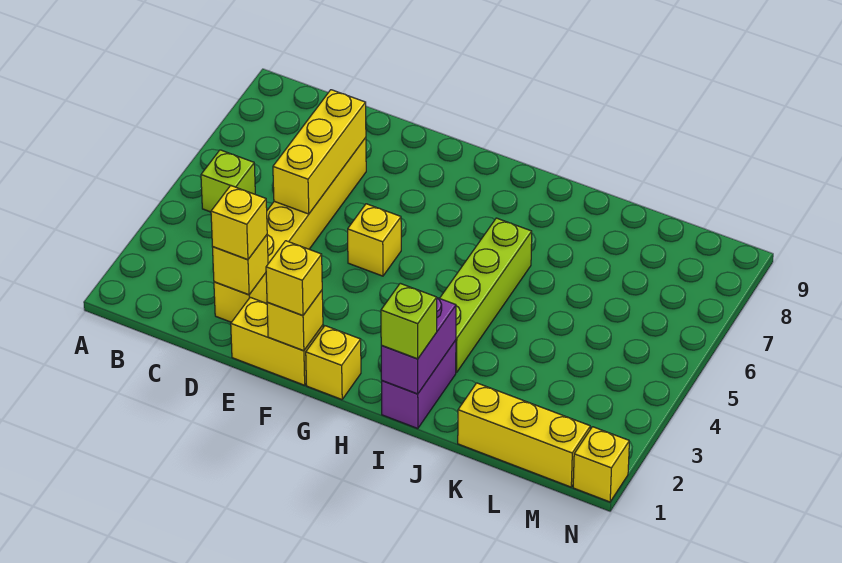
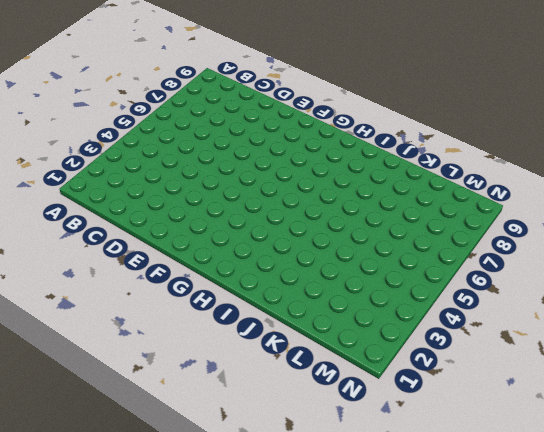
none -> lime brick B5 level 1
none -> yellow brick D2:D7 level 1
none -> yellow brick E1:F1 level 1

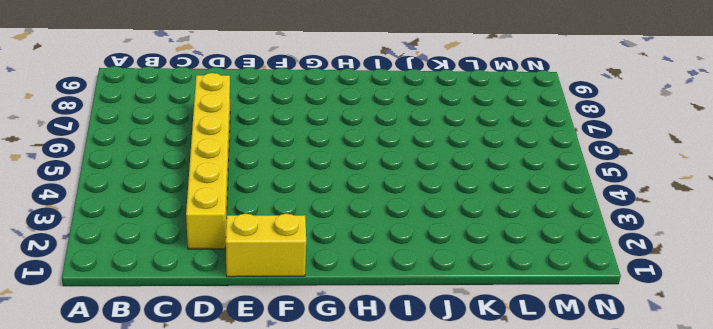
none -> lime brick B5 level 1
none -> yellow brick F5 level 1
none -> yellow brick G1 level 1

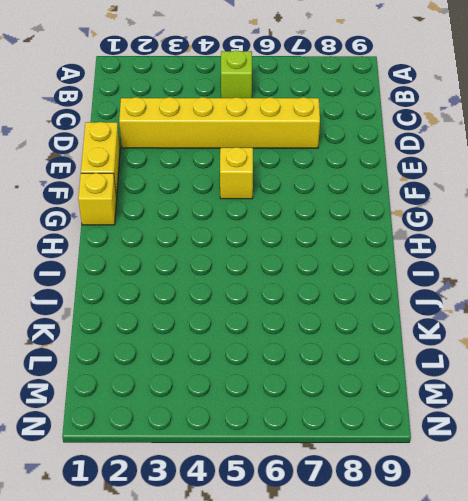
none -> purple brick I1:I2 level 1
none -> lime brick I3:I6 level 1
none -> yellow brick K1:M1 level 1

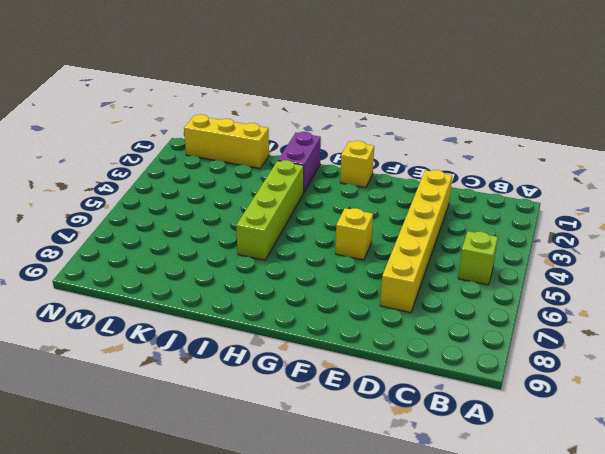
none -> yellow brick E1:F1 level 1
none -> yellow brick N1 level 1
none -> yellow brick D2 level 2

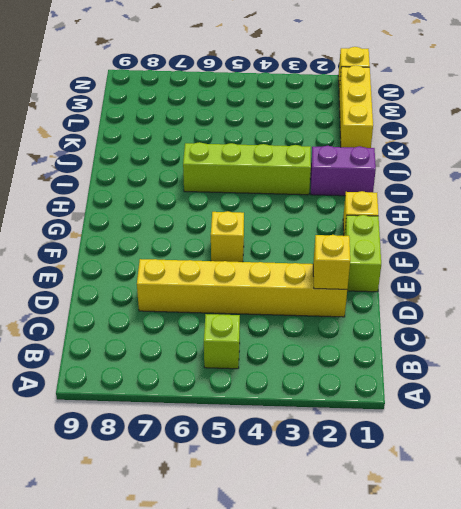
lime brick E1:F1 level 1 -> yellow brick E1:F1 level 1
none -> yellow brick D5:D7 level 2
none -> yellow brick F1 level 2
none -> purple brick I1:I2 level 2

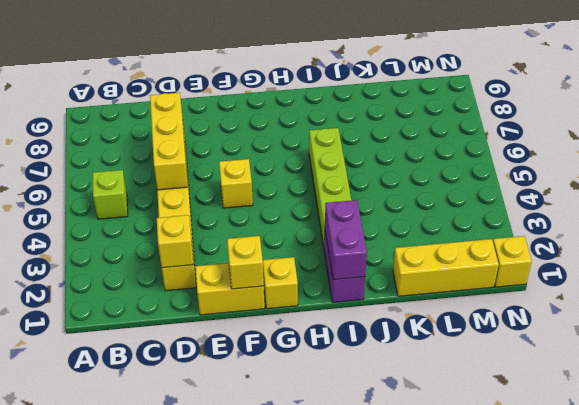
none -> yellow brick D2 level 3
none -> yellow brick F1 level 3
none -> lime brick I1 level 3

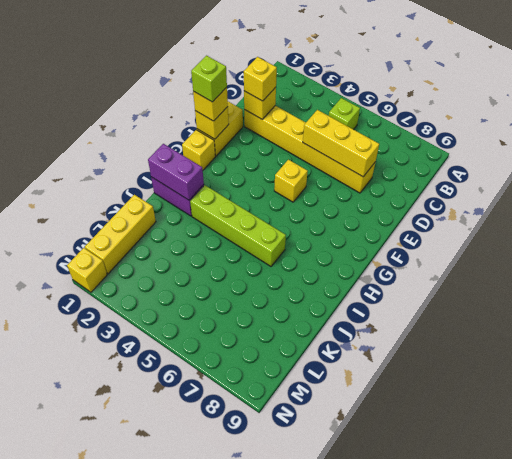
lime brick F1 level 4 -> lime brick I1 level 3

